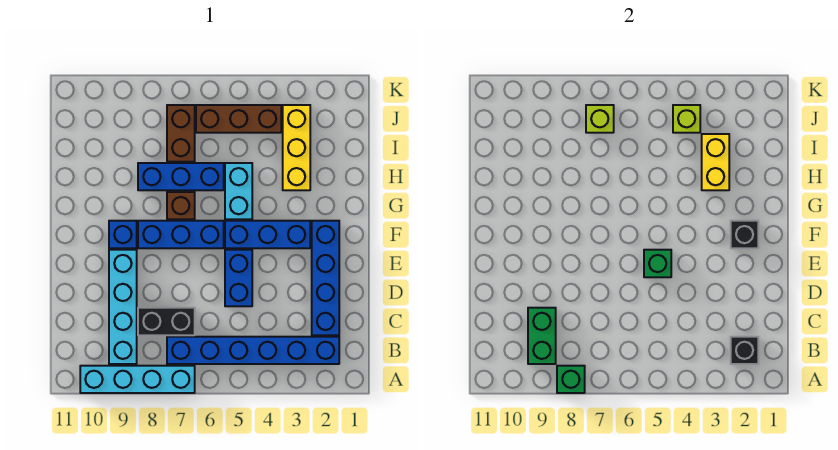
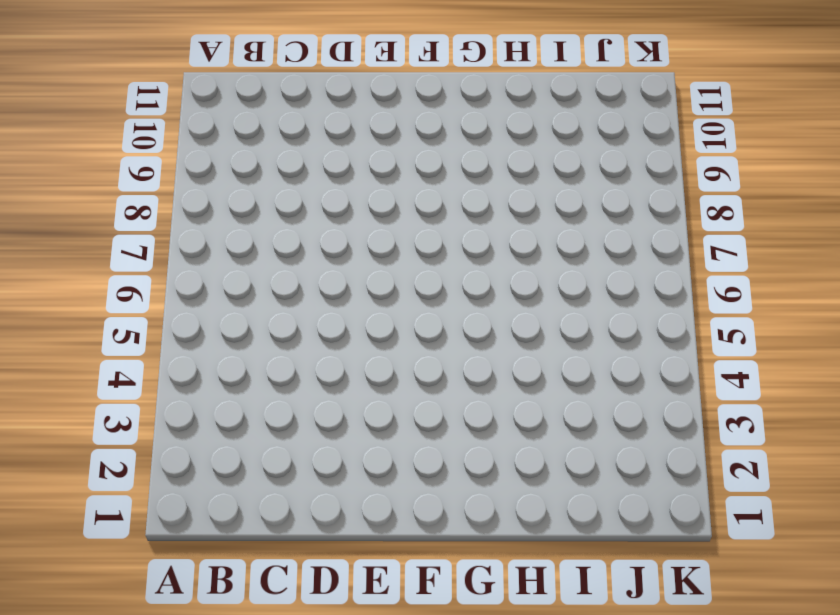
none -> cyan brick A7:A10 level 1
none -> blue brick B2:B7 level 1
none -> cyan brick B9:E9 level 1

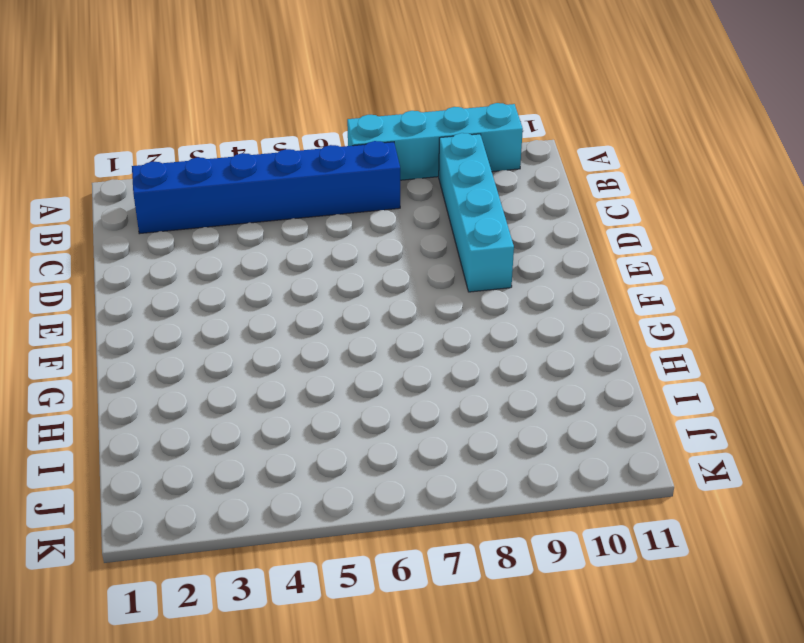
none -> blue brick C2:F2 level 1
none -> black brick C7:C8 level 1
none -> blue brick D5:E5 level 1

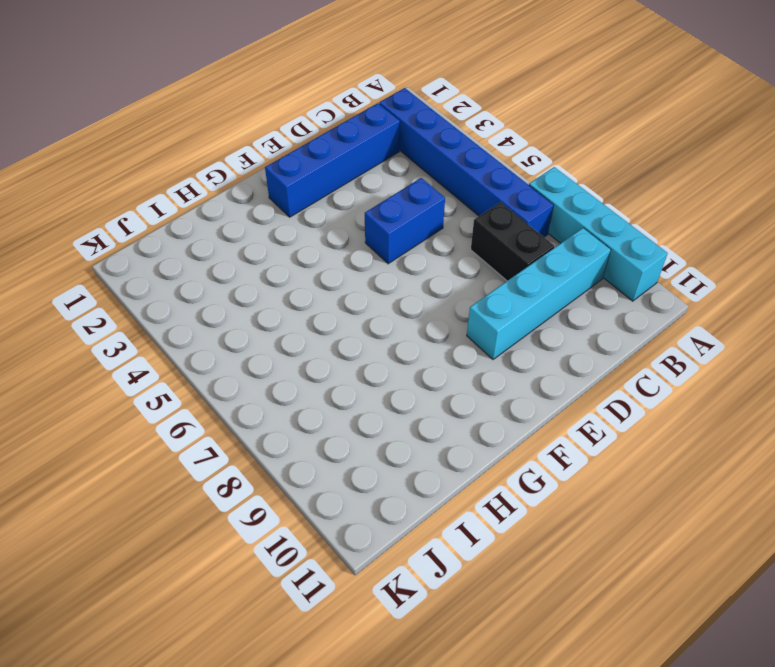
none -> blue brick F3:F5 level 1
none -> blue brick F6:F8 level 1
none -> blue brick F9 level 1

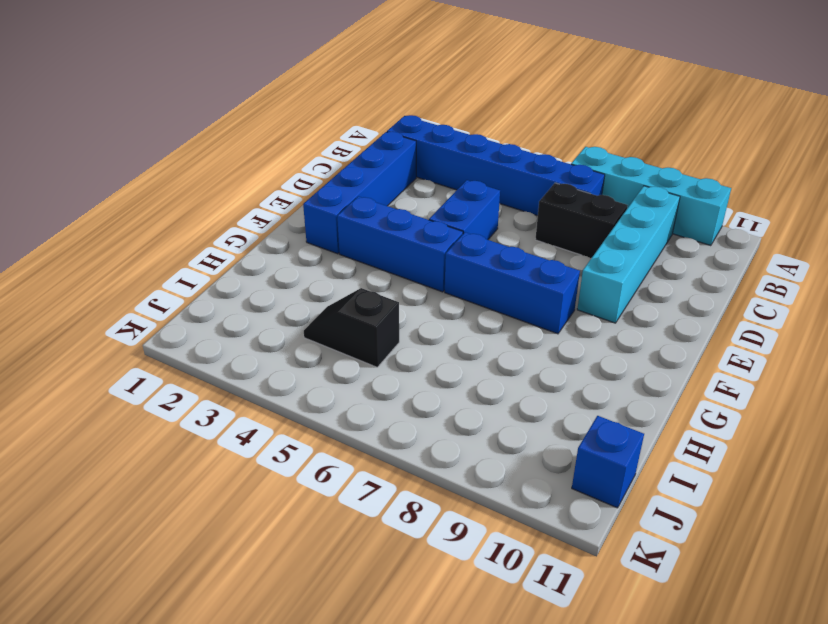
black slope I4:I5 level 1 top 5 -> none
blue brick J11 level 1 -> blue brick F9 level 1
none -> cyan brick G5:H5 level 1
none -> brown brick G7 level 1
none -> yellow brick H3:J3 level 1

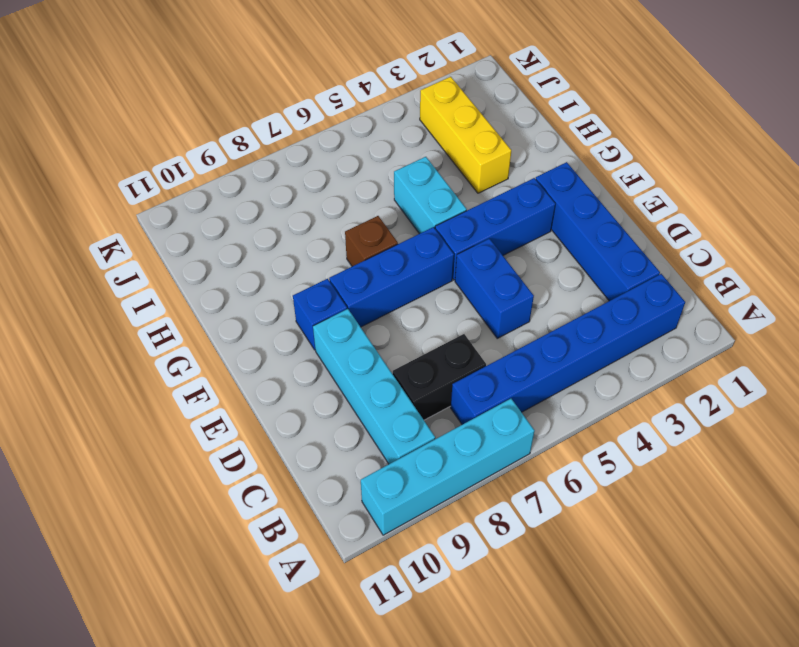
none -> blue brick H6:H8 level 1
none -> brown brick I7:J7 level 1
none -> brown brick J4:J6 level 1

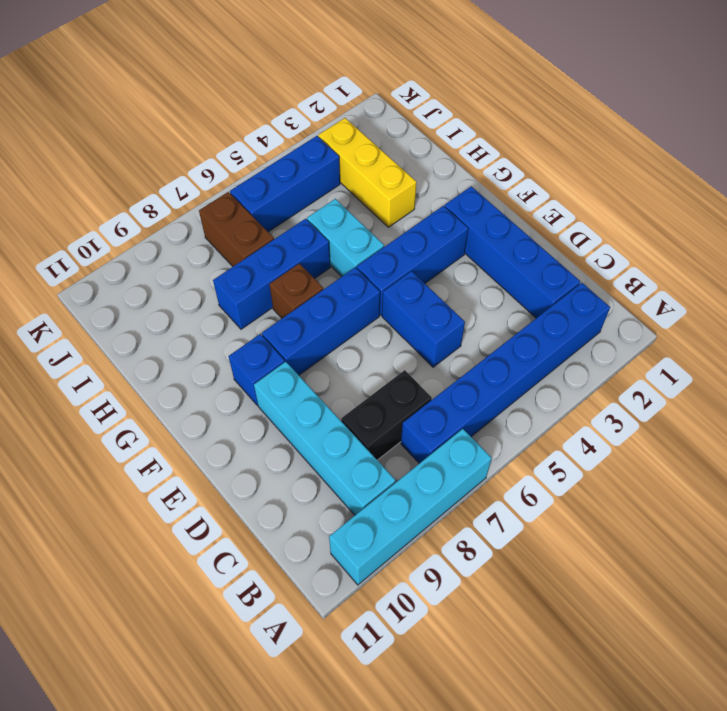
blue brick J4:J6 level 1 -> brown brick J4:J6 level 1
none -> green brick A8 level 2
none -> black brick B2 level 2
none -> green brick B9:C9 level 2

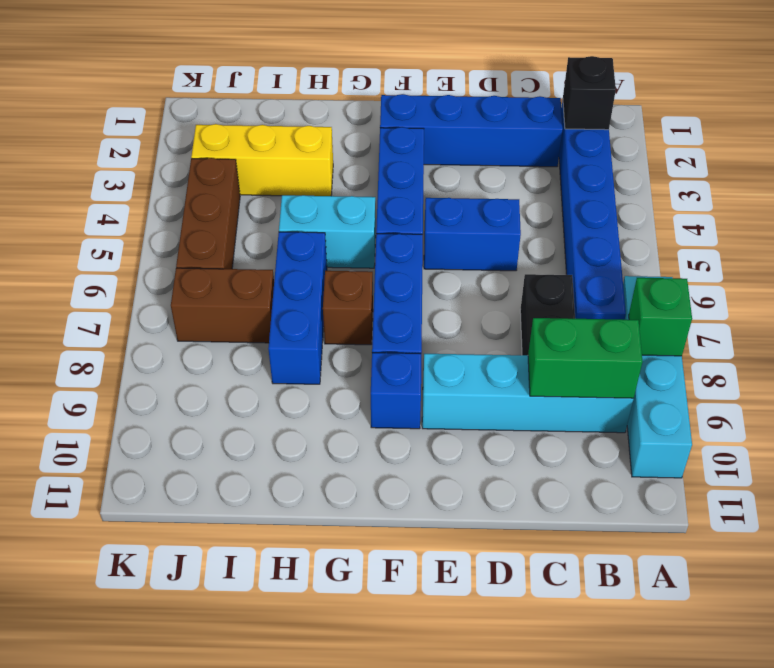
none -> green brick E5 level 2
none -> black brick F2 level 2
none -> yellow brick H3:I3 level 2

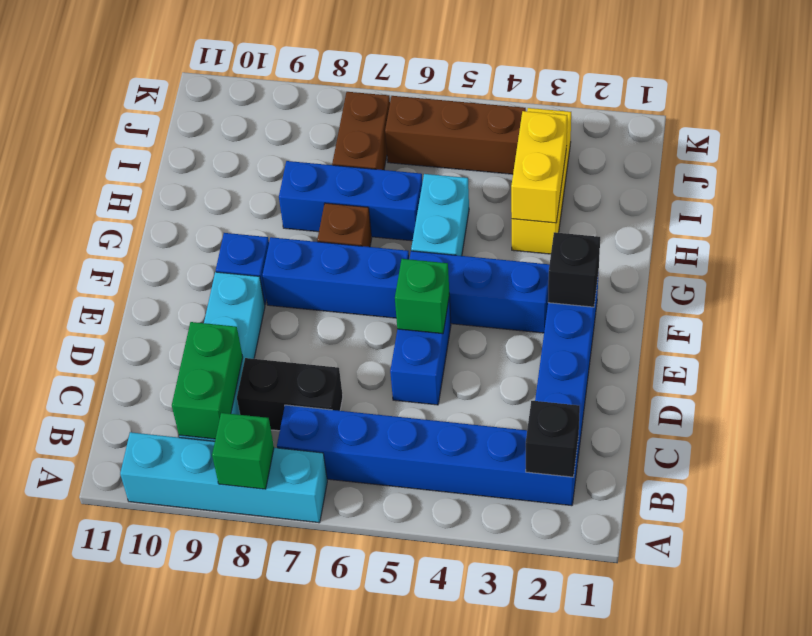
none -> lime brick J4 level 2
none -> lime brick J7 level 2

